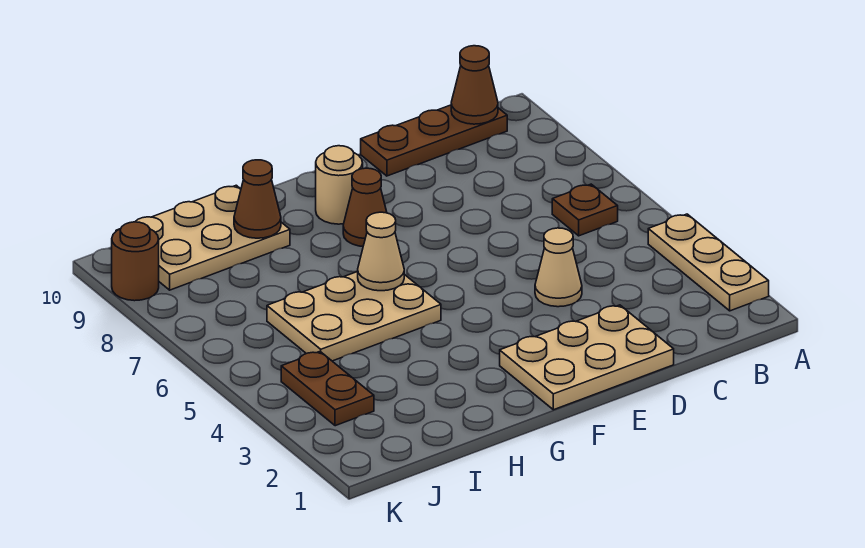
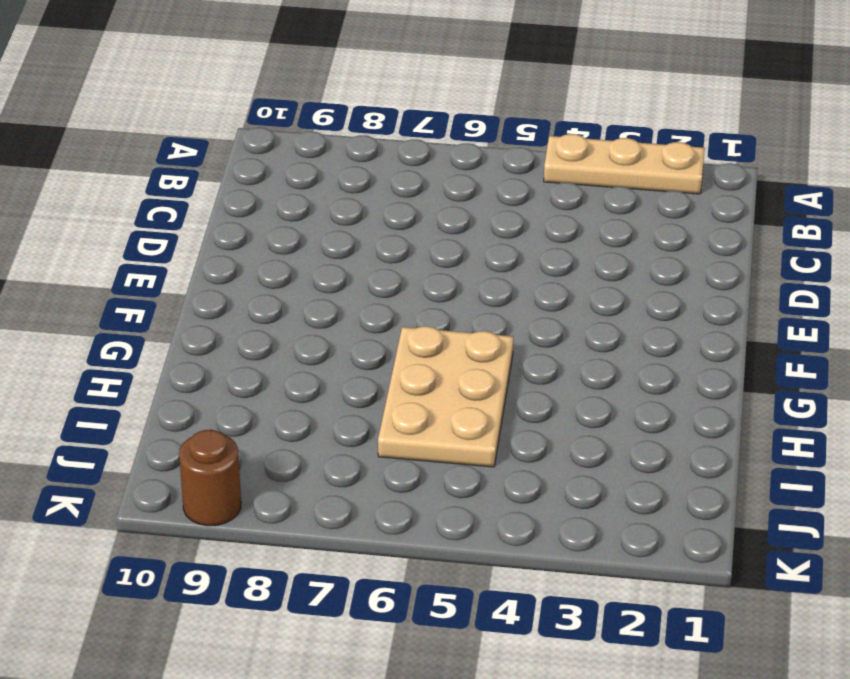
none -> brown plate B6 level 1
none -> brown plate B10:D10 level 1
none -> tan plate D1:F2 level 1

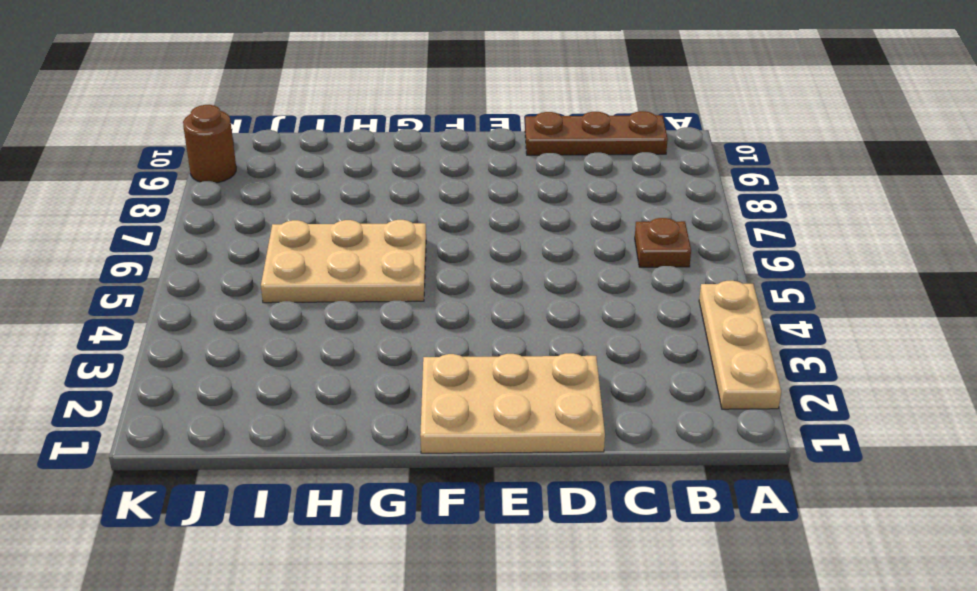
none -> tan cone D4 level 1
none -> brown cone F8 level 1
none -> tan round brick F9 level 1

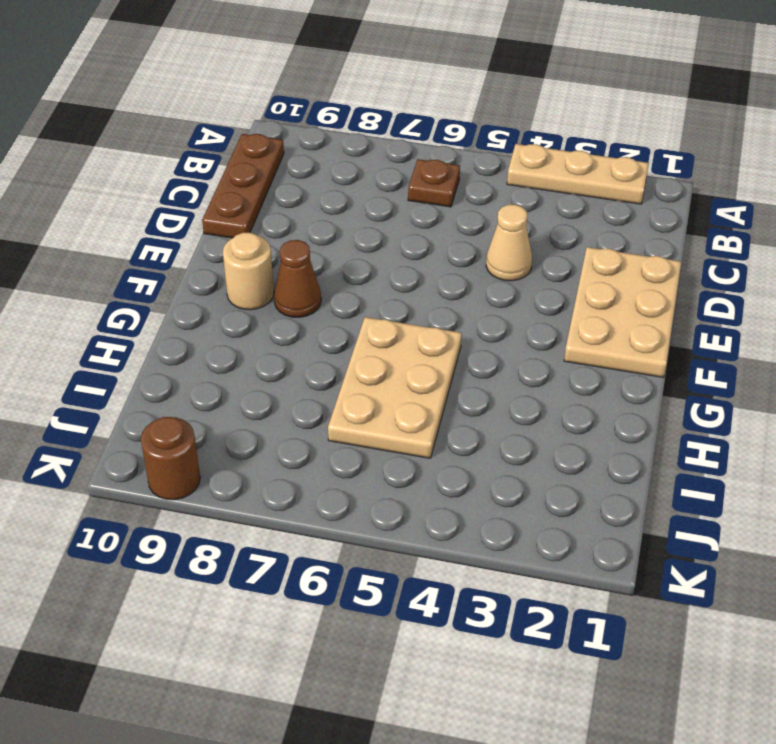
none -> tan plate H9:J10 level 1
none -> brown plate J3:J4 level 1
none -> brown cone B10 level 2

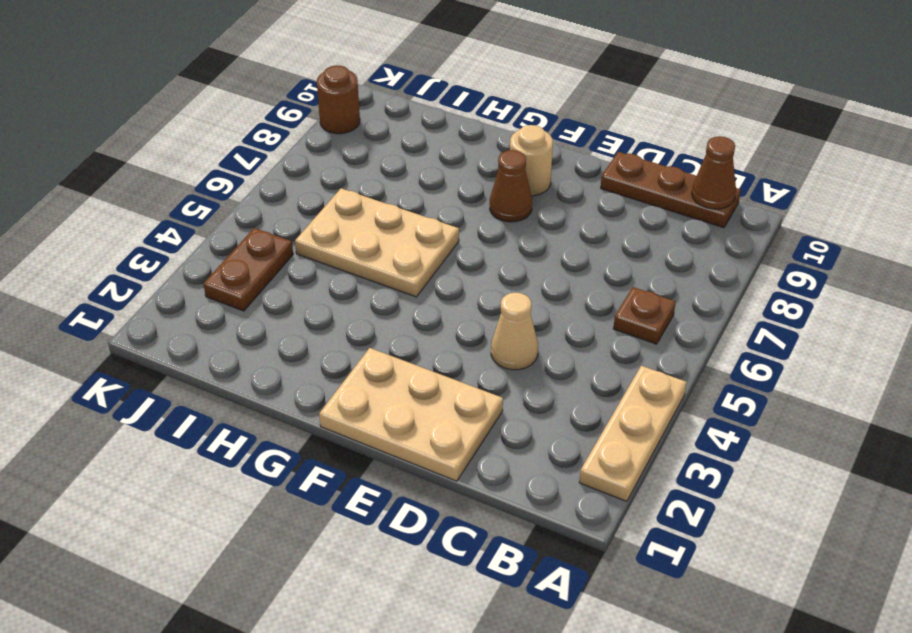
none -> tan plate H9:J10 level 1
none -> tan cone G6 level 2
none -> brown cone H9 level 2

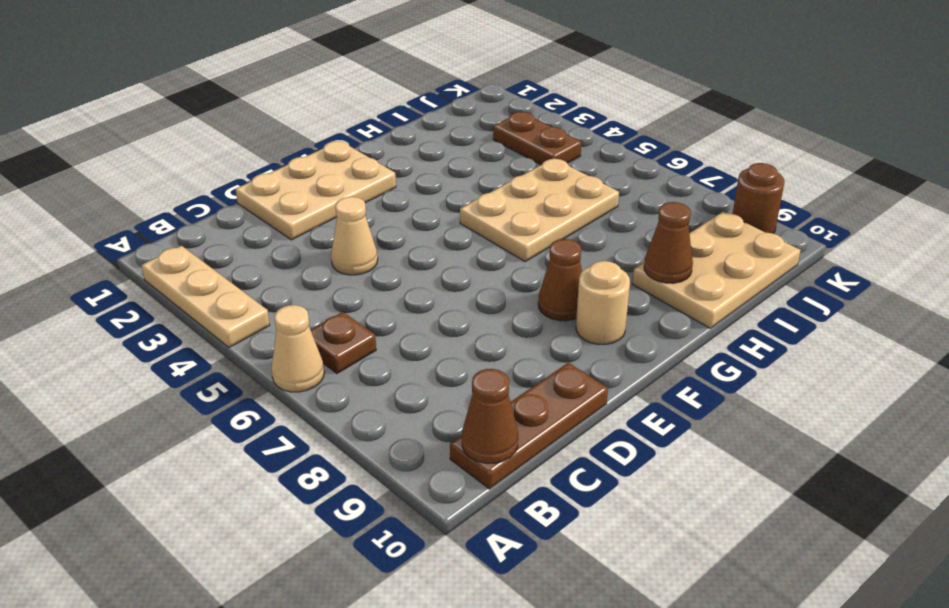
tan cone A6 level 1 -> tan cone G6 level 2

